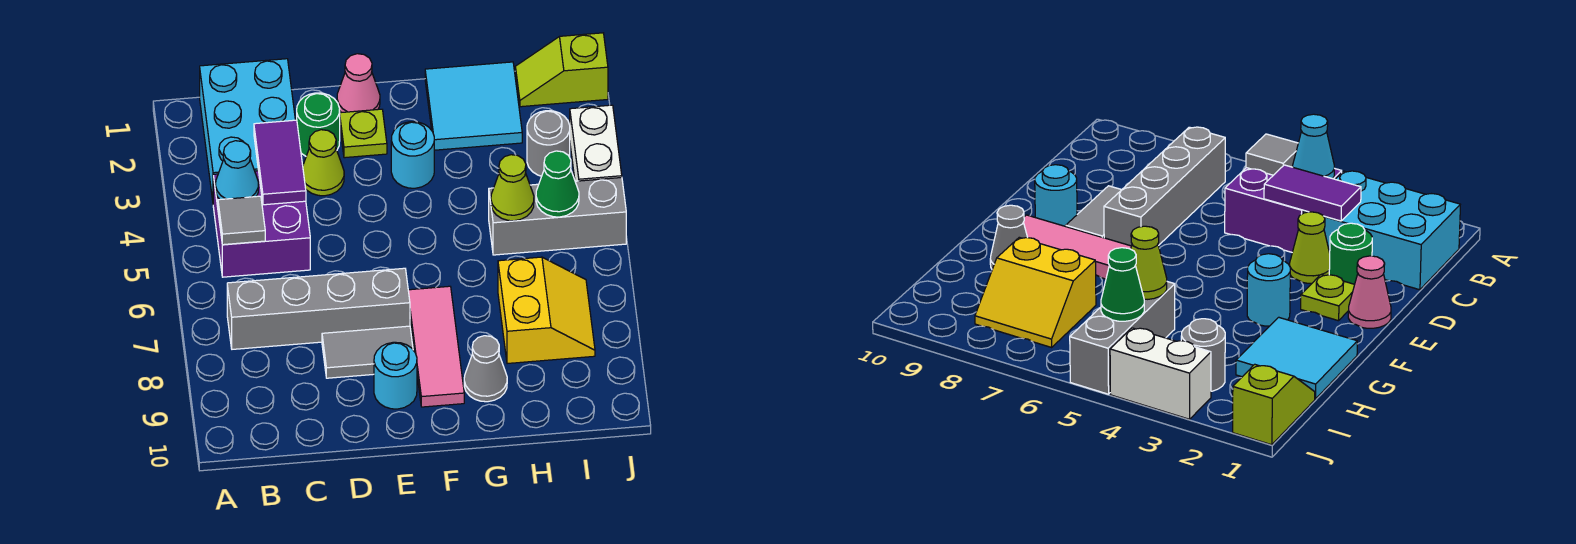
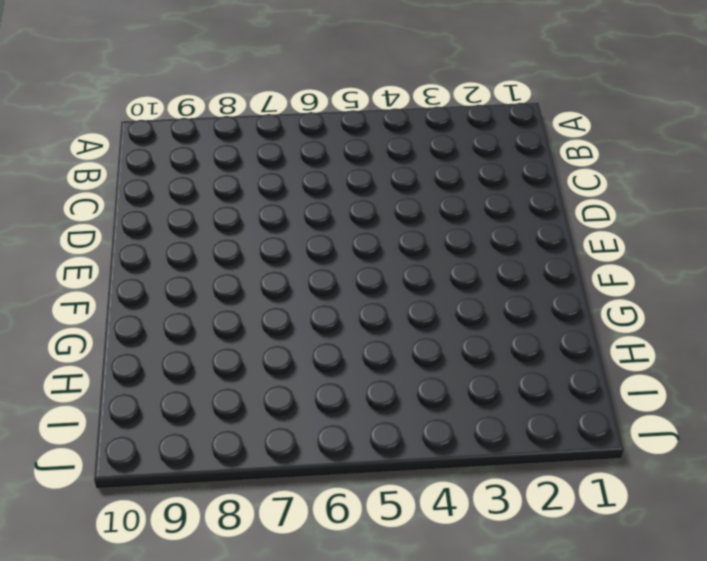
none -> cyan brick B1:C3 level 1
none -> purple brick B4:C5 level 1
none -> grey brick B7:E7 level 1

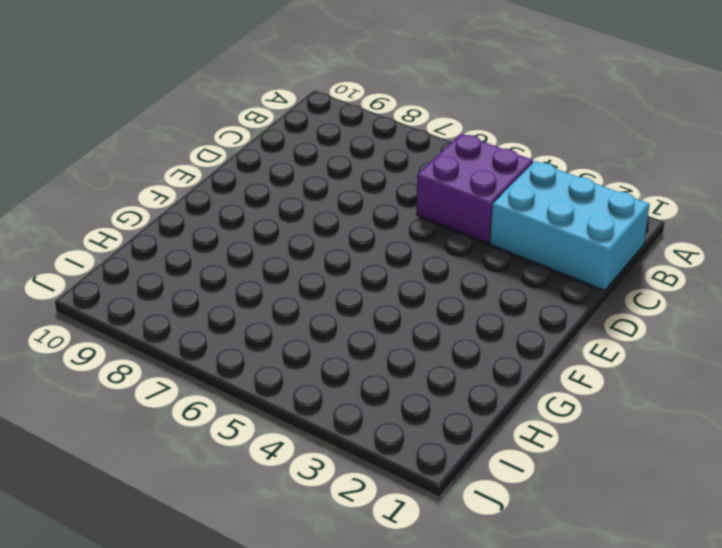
none -> grey brick B7:E7 level 1
none -> green round brick D2 level 1
none -> lime cone D3 level 1

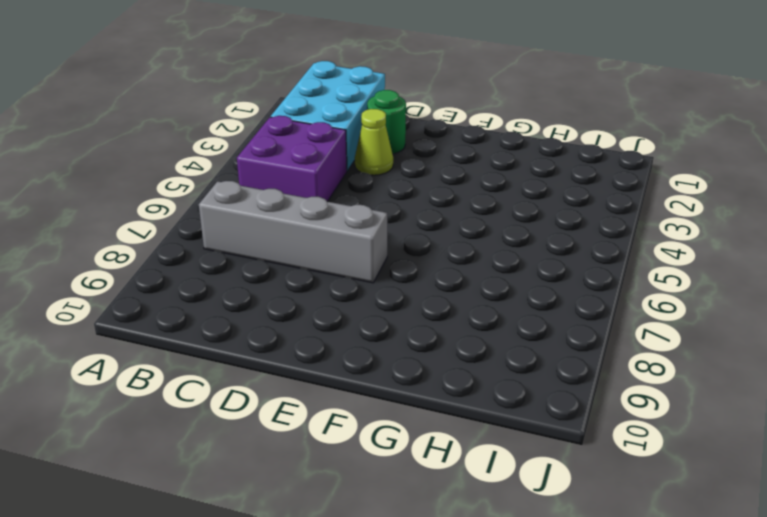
none -> grey tile D8:E8 level 1
none -> pink cone E1 level 1
none -> lime plate E2 level 1

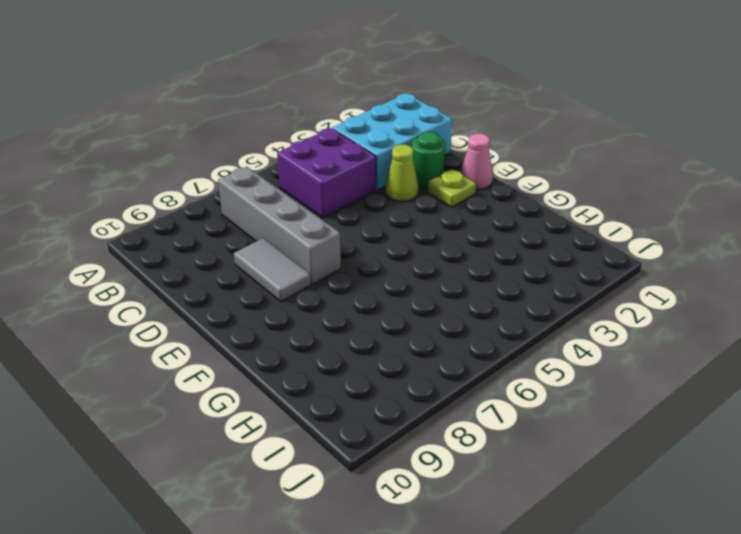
none -> cyan round brick E9 level 1
none -> cyan round brick F3 level 1
none -> pink tile F7:F9 level 1

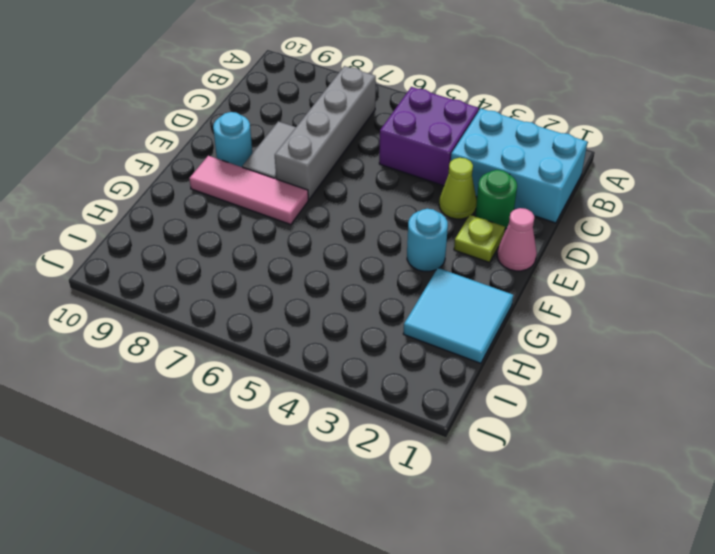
none -> grey cone G9 level 1
none -> grey brick H5:J5 level 1
none -> yellow slope H7:I8 level 1 top H

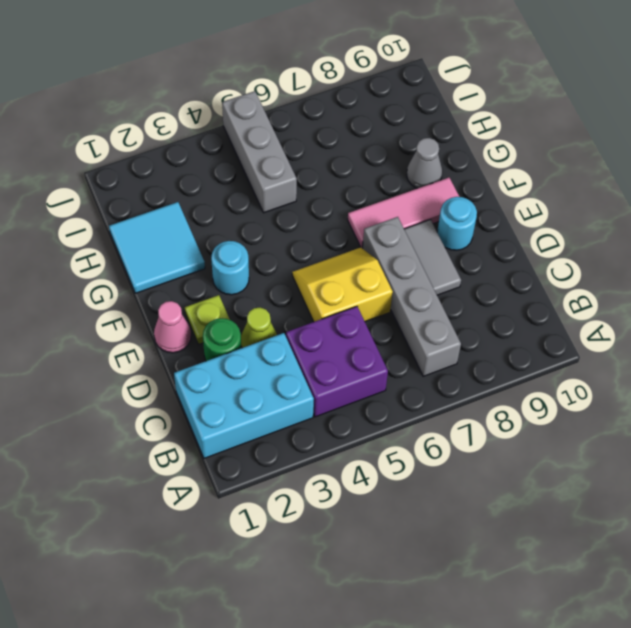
yellow slope D5:E6 level 1 top D -> yellow slope H7:I8 level 1 top H
none -> lime slope I1:J1 level 1 top J
none -> grey round brick I3 level 1
none -> white brick J3:J4 level 1

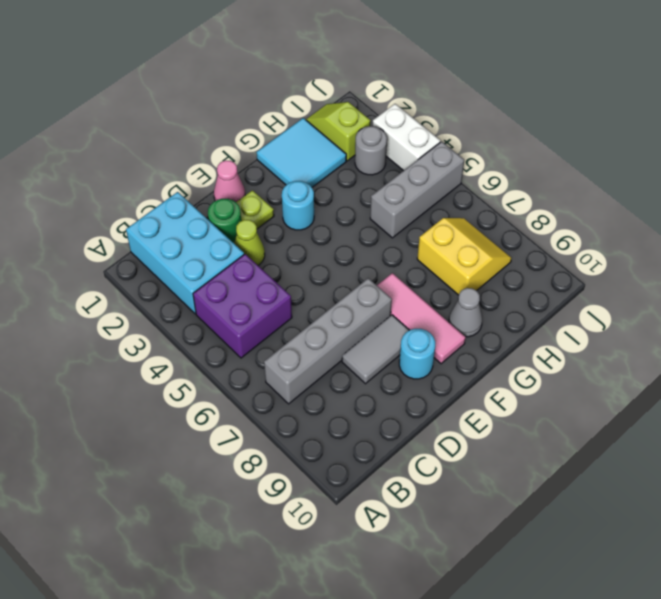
lime slope I1:I2 level 1 top 2 -> lime slope I1:J1 level 1 top J
none -> cyan cone B4 level 2
none -> grey tile B5 level 2
none -> purple tile C3:C4 level 2

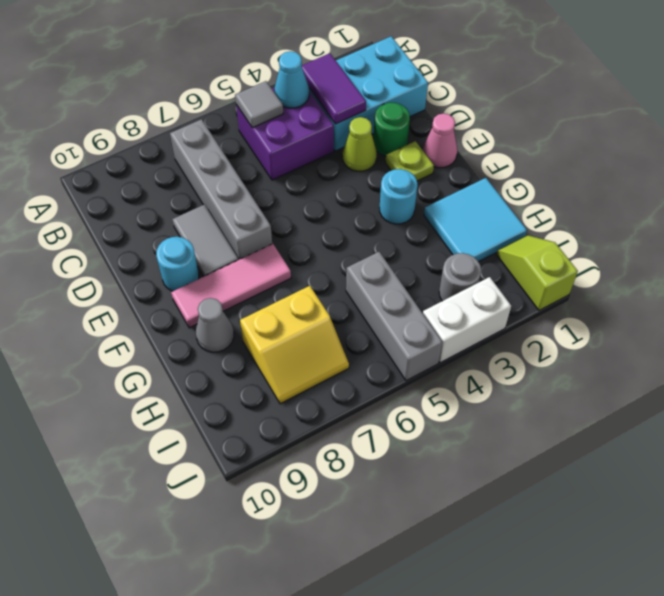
purple tile B3:C3 level 2 -> purple tile C3:C4 level 2
none -> lime cone H5 level 2
none -> green cone I5 level 2

